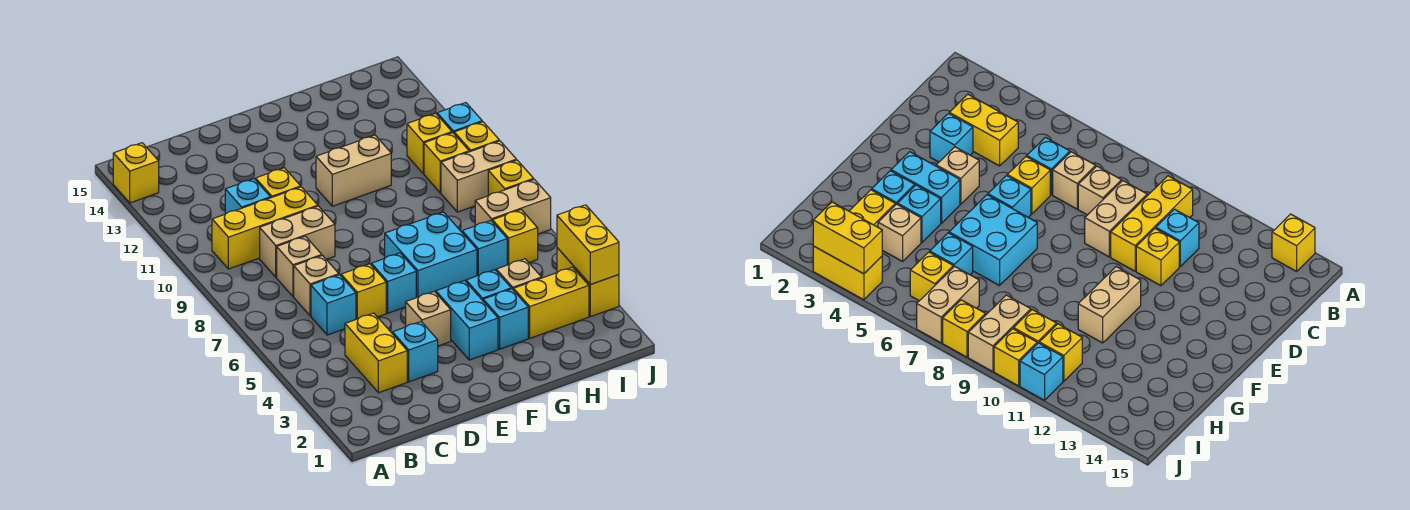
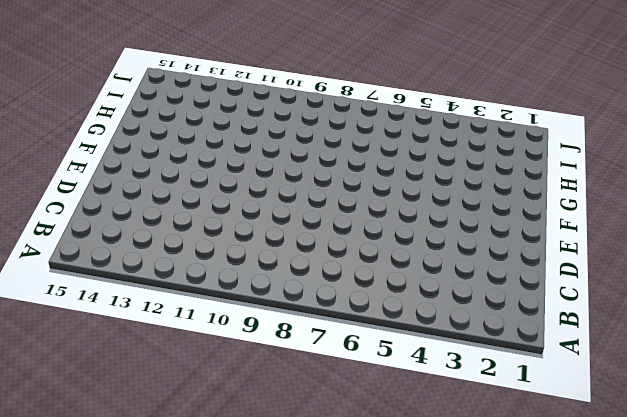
none -> yellow brick A14 level 1
none -> yellow brick B10:D10 level 1
none -> yellow brick C3:C4 level 1
none -> cyan brick C6 level 1

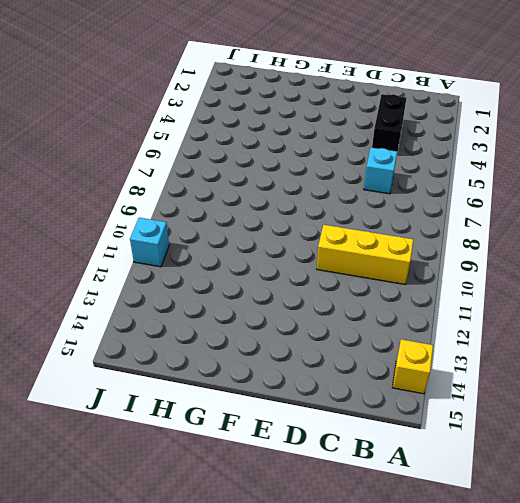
black brick C3:C4 level 1 -> yellow brick C3:C4 level 1
none -> tan brick C7 level 1
none -> tan brick C8 level 1
none -> tan brick C9:D9 level 1
none -> cyan brick C11 level 1

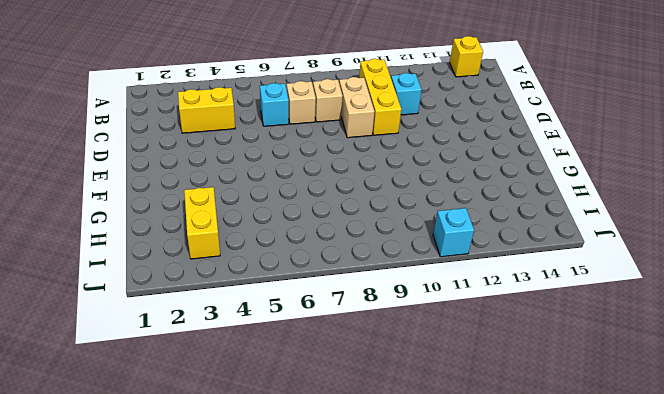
none -> cyan brick D3 level 1
none -> yellow brick D6 level 1
none -> yellow brick D11 level 1
none -> tan brick E4 level 1

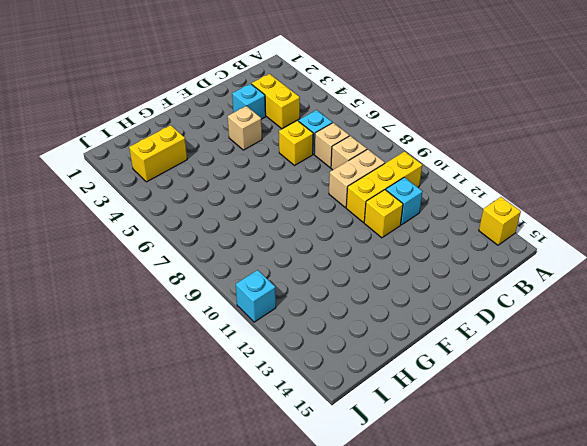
none -> cyan brick E6 level 1
none -> cyan brick F3:F4 level 1
none -> cyan brick F6:G7 level 1
none -> tan brick F11:G11 level 1

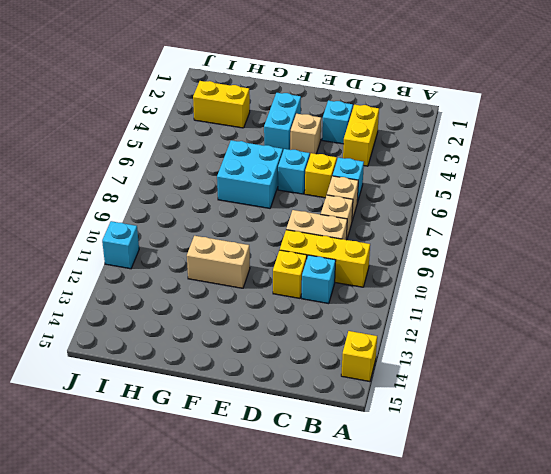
none -> cyan brick G3 level 1
none -> cyan brick G4 level 1
none -> tan brick H4 level 1
none -> cyan brick H6 level 1

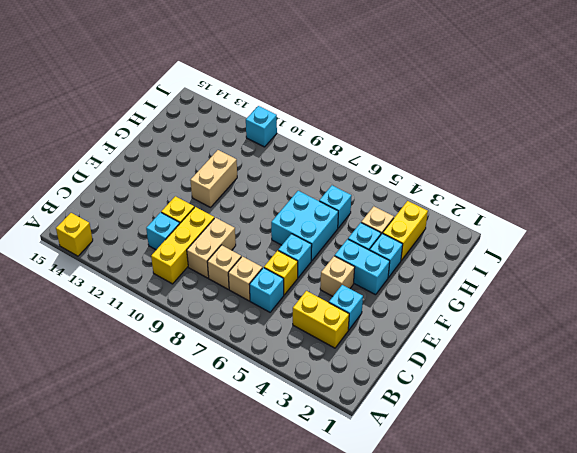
none -> yellow brick I6 level 1
none -> tan brick I7:J7 level 1
none -> tan brick I9:J9 level 1
none -> yellow brick I10 level 1

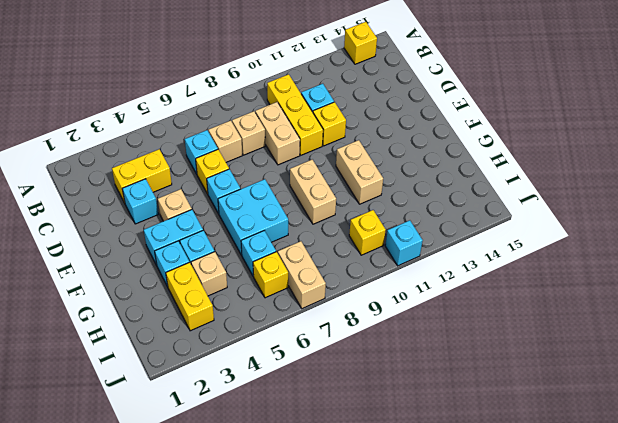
tan brick F9:G9 level 1 -> tan brick I9:J9 level 1
none -> yellow brick I11 level 1
none -> yellow brick J3:J4 level 1
none -> yellow brick J8 level 1
none -> yellow brick J10 level 1

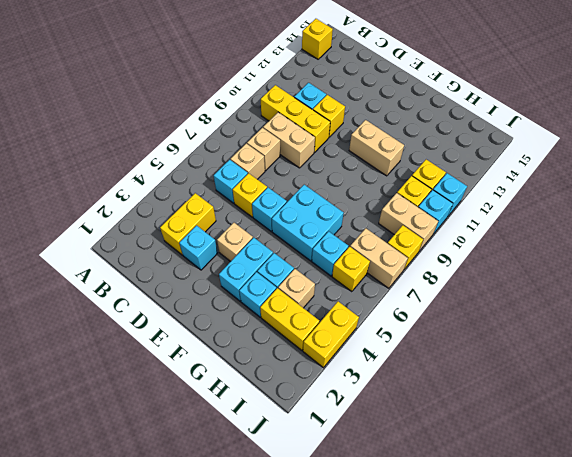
cyan brick J10 level 1 -> yellow brick J10 level 1
none -> yellow brick J3:J4 level 2

